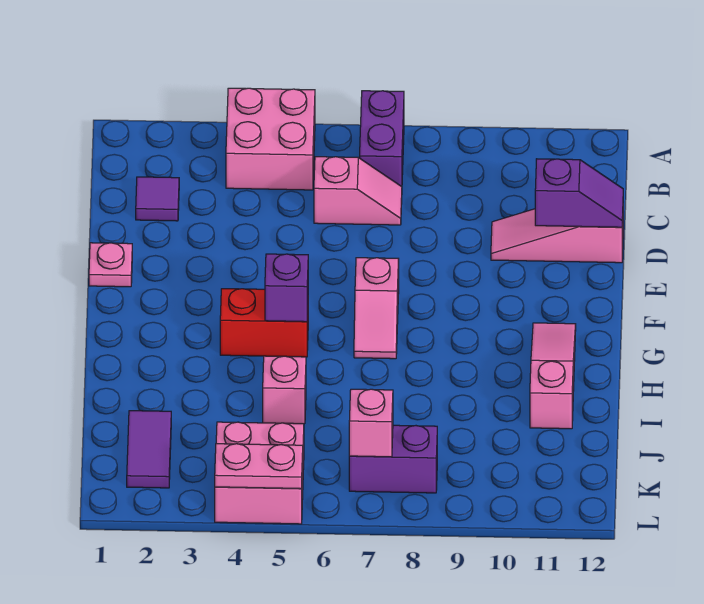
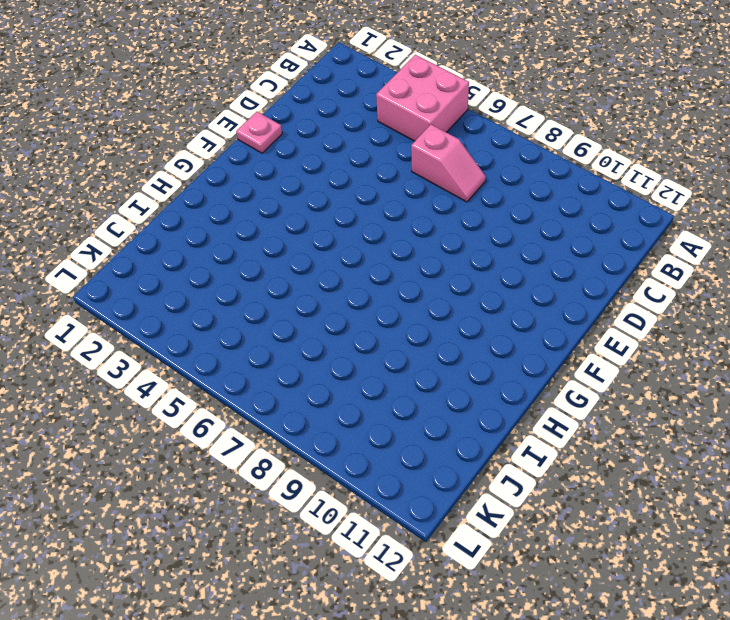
none -> purple brick A7:B7 level 1
none -> purple tile C2 level 1
none -> pink slope D10:D12 level 1 top 12

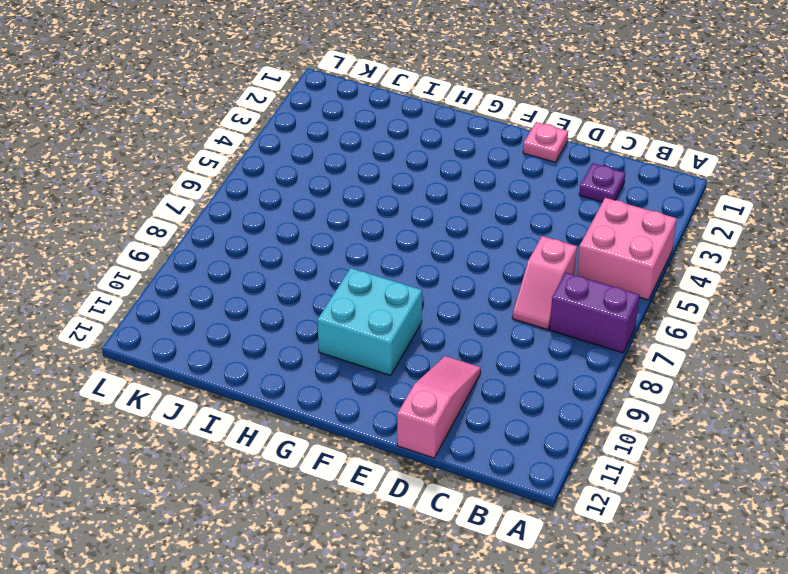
purple plate C2 level 1 -> purple tile C2 level 1
cyan brick F9:G10 level 1 -> none
none -> pink slope F7:G7 level 1 top F
none -> red brick G4:G5 level 1
none -> pink slope G11:I11 level 1 top I

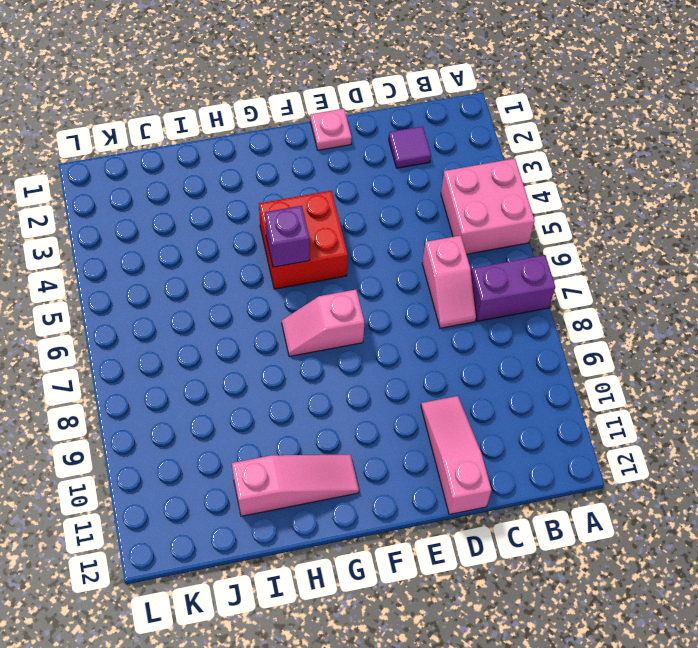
red brick F4:G5 level 1 -> red brick G4:G5 level 1
none -> pink brick I5 level 1
none -> purple tile J2:K2 level 1
none -> pink brick K4:L5 level 1

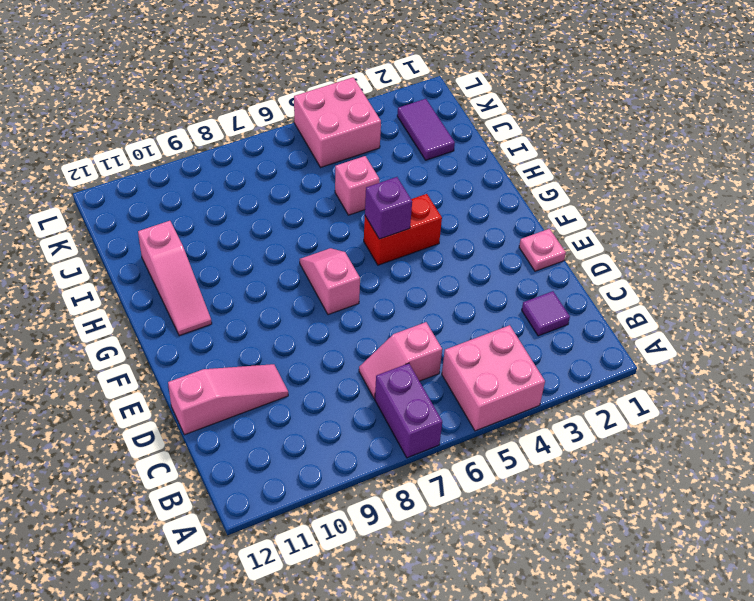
none -> purple brick K7:K8 level 1
none -> purple slope D11:D12 level 2 top 11
none -> pink brick K7 level 2

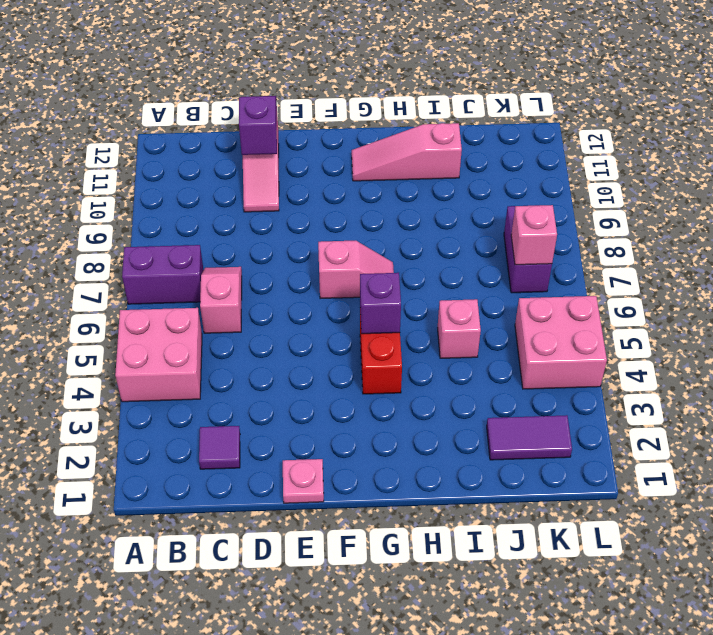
none -> pink plate L4:L5 level 2

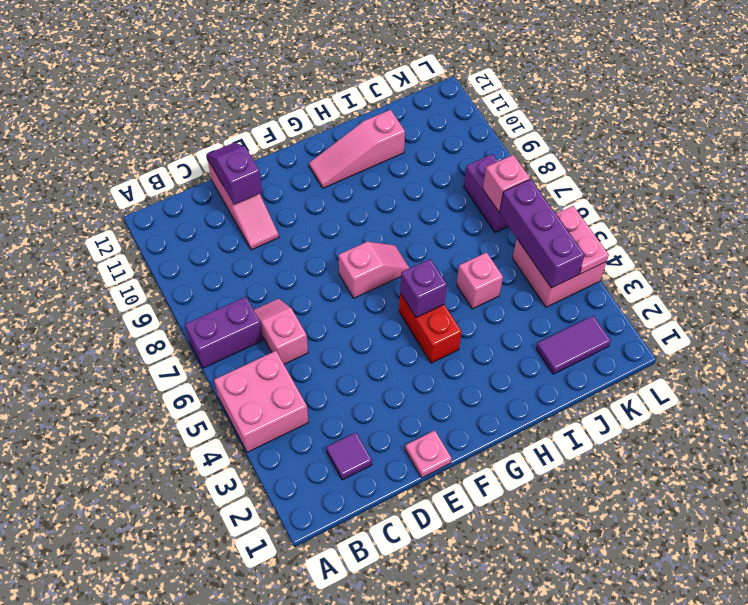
purple brick K4:K6 level 2 -> none

